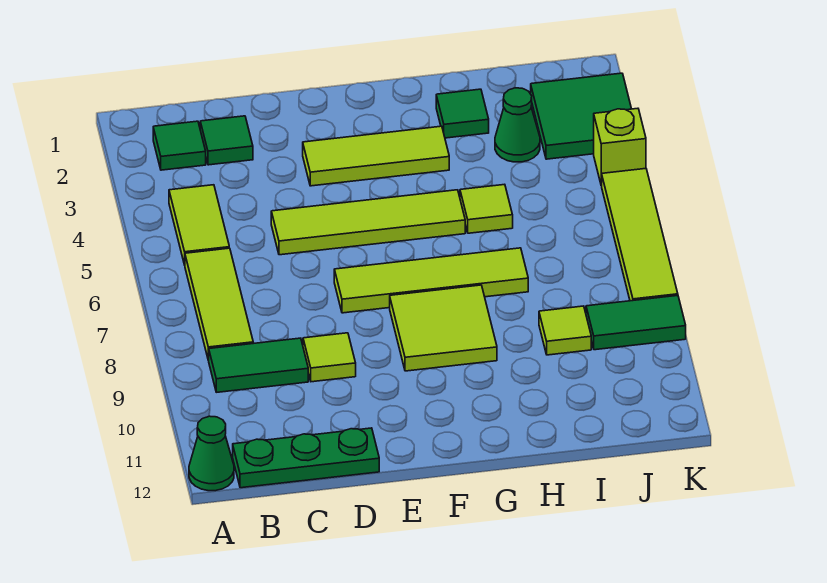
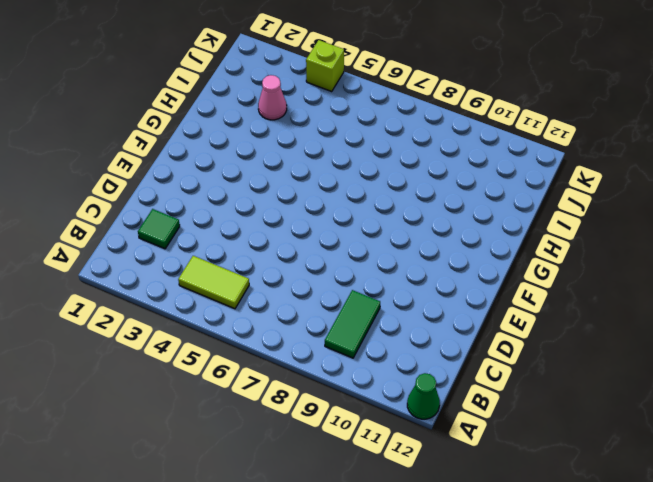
pink cone I3 level 1 -> green cone I3 level 1
none -> green tile B2 level 1
none -> lime tile B6:B8 level 1
none -> green plate B12:D12 level 1

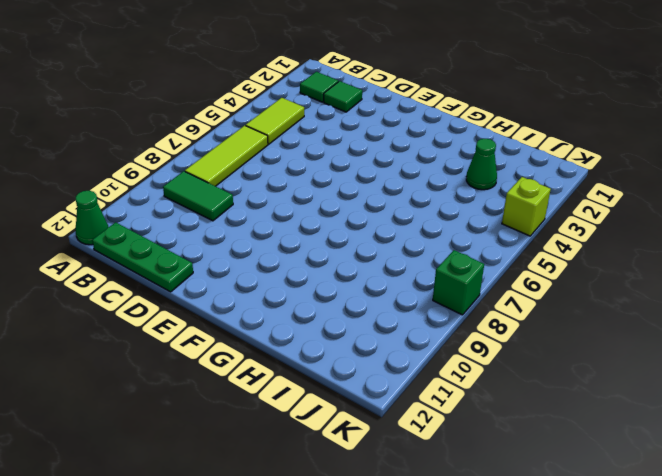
green brick K8 level 1 -> lime tile K5:K8 level 1
none -> lime tile D5:G5 level 1
none -> lime tile D9 level 1
none -> lime tile E3:G3 level 1

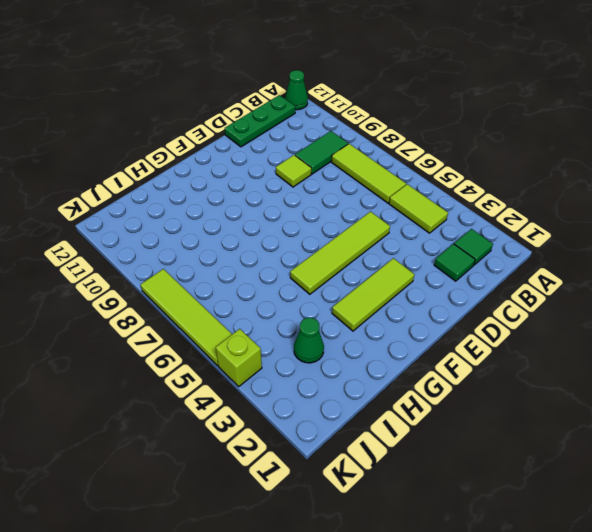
none -> lime tile E7:H7 level 1
none -> lime tile F8:G9 level 1
none -> green tile H2 level 1

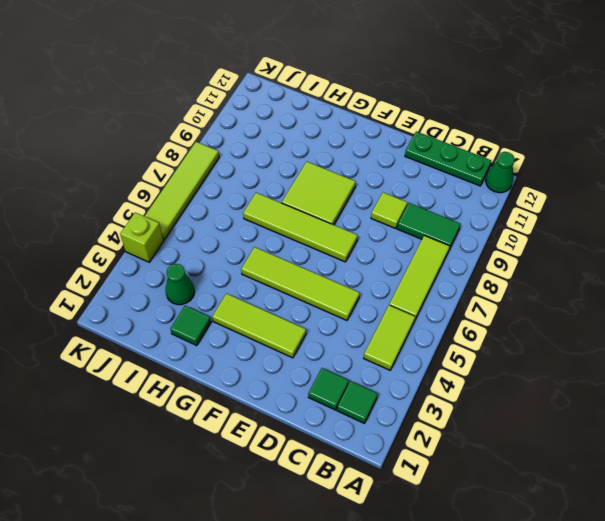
none -> lime tile H5 level 1
none -> lime tile I9 level 1
none -> green tile J2:K3 level 1

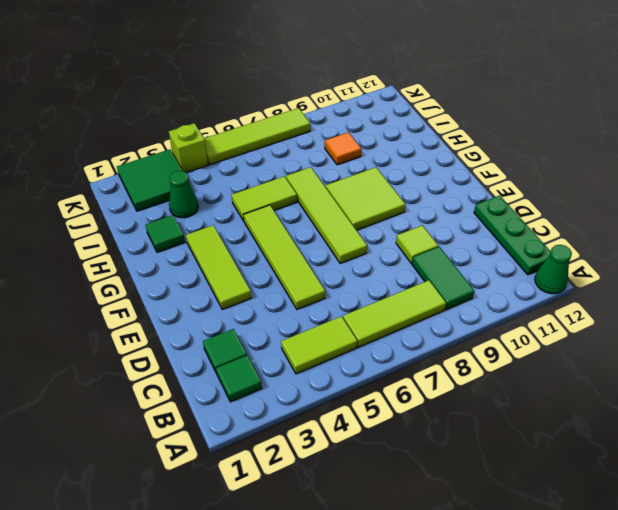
lime tile H5:H6 level 1 -> lime tile H5 level 1
orange tile I9 level 1 -> lime tile I9 level 1
none -> green tile J9:K9 level 1

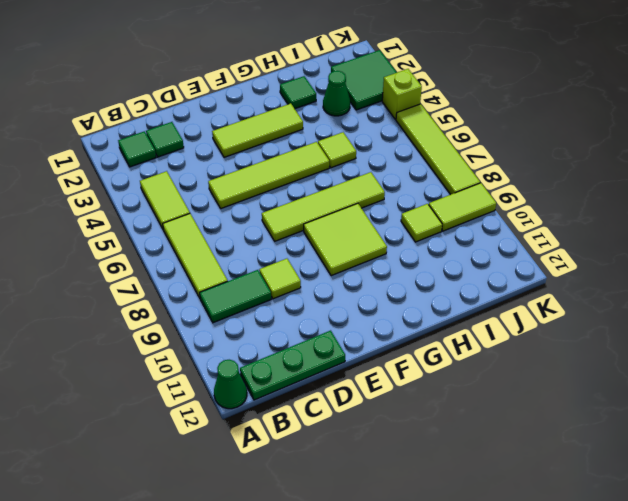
lime tile J9:K9 level 1 -> green tile J9:K9 level 1

